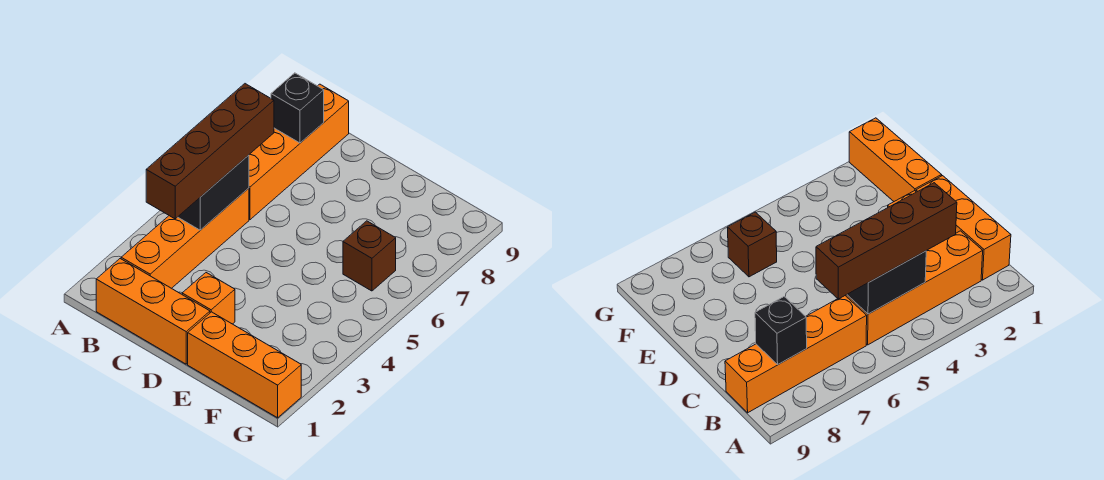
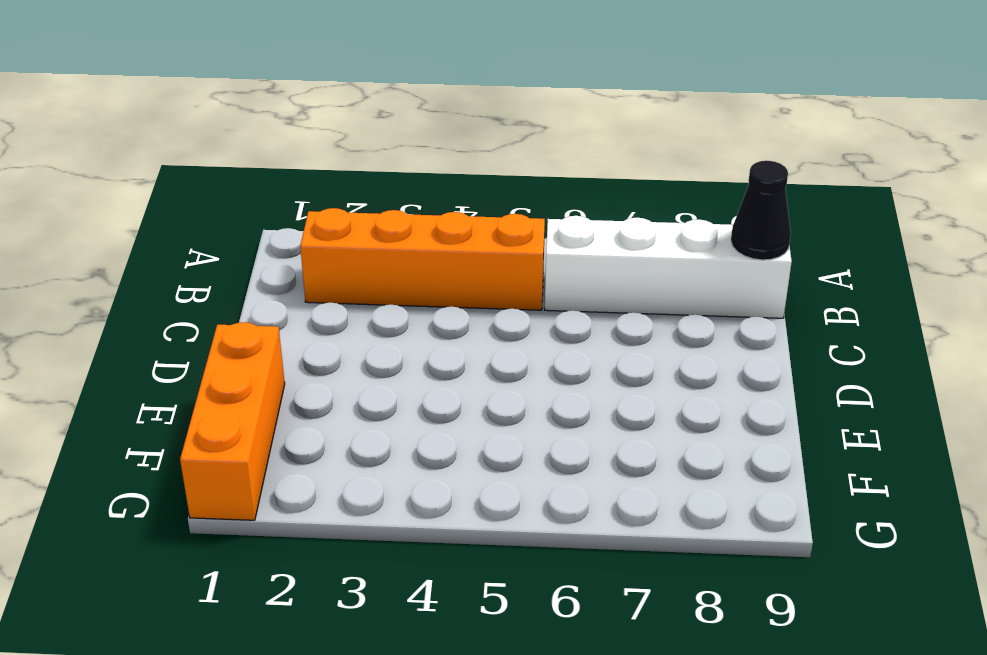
white brick B6:B9 level 1 -> orange brick B6:B9 level 1
black cone B9 level 2 -> none
none -> orange brick B1:D1 level 1
none -> orange brick D2 level 1

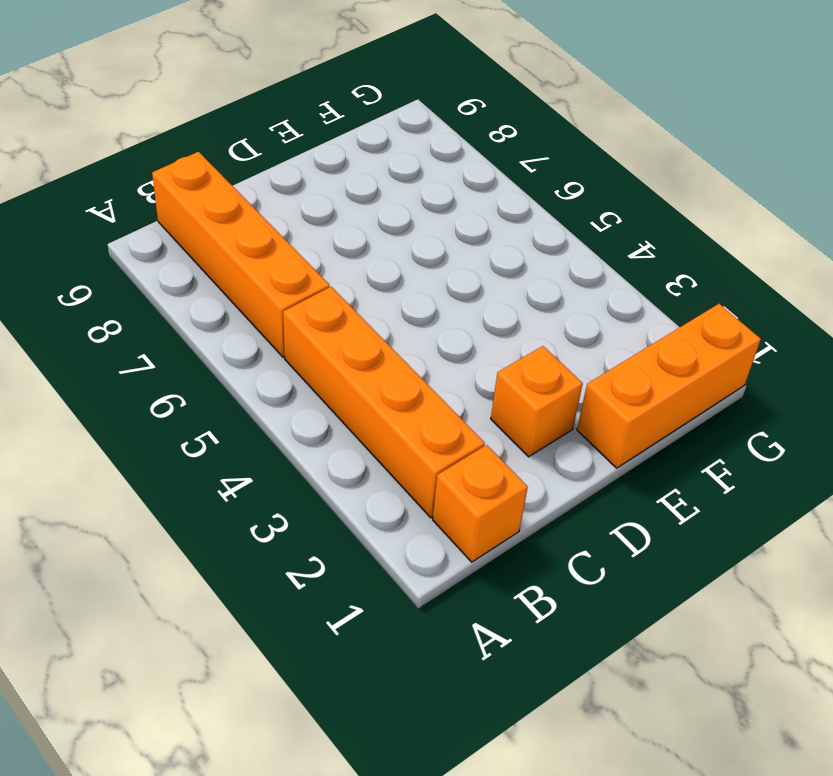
orange brick B1 level 1 -> orange brick B1:D1 level 1
none -> brown brick F6 level 1
none -> black brick B4:B5 level 2

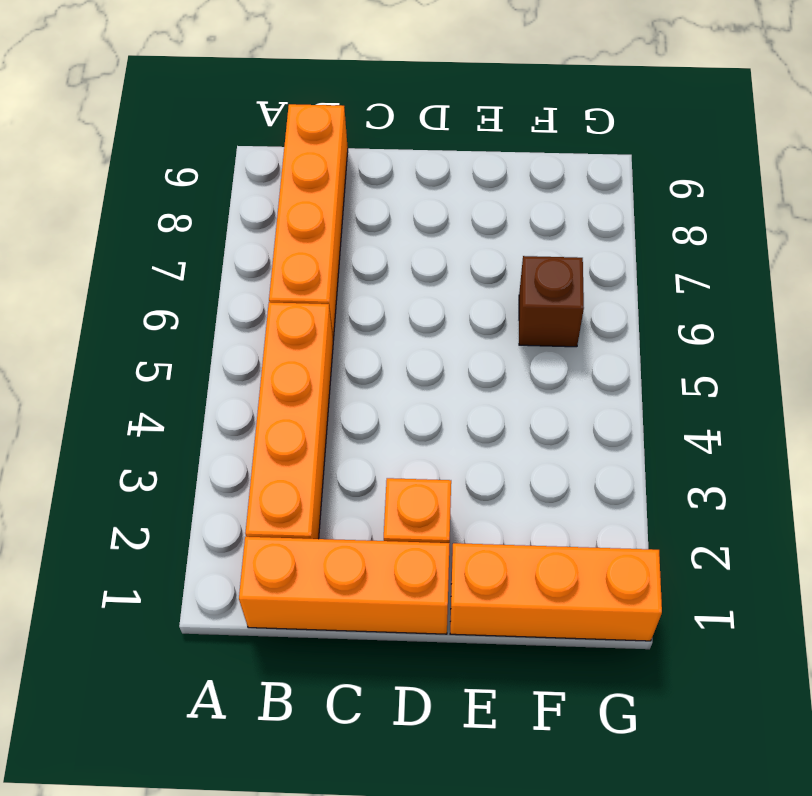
none -> black brick B4:B5 level 2
none -> black brick B8 level 2

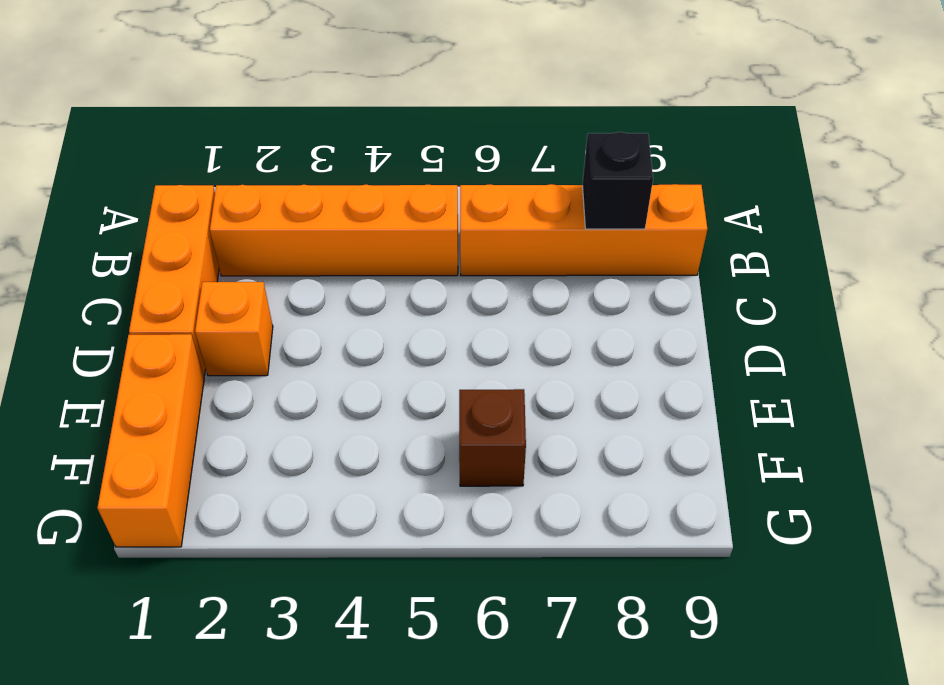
none -> black brick B4:B5 level 2
none -> brown brick B3:B6 level 3

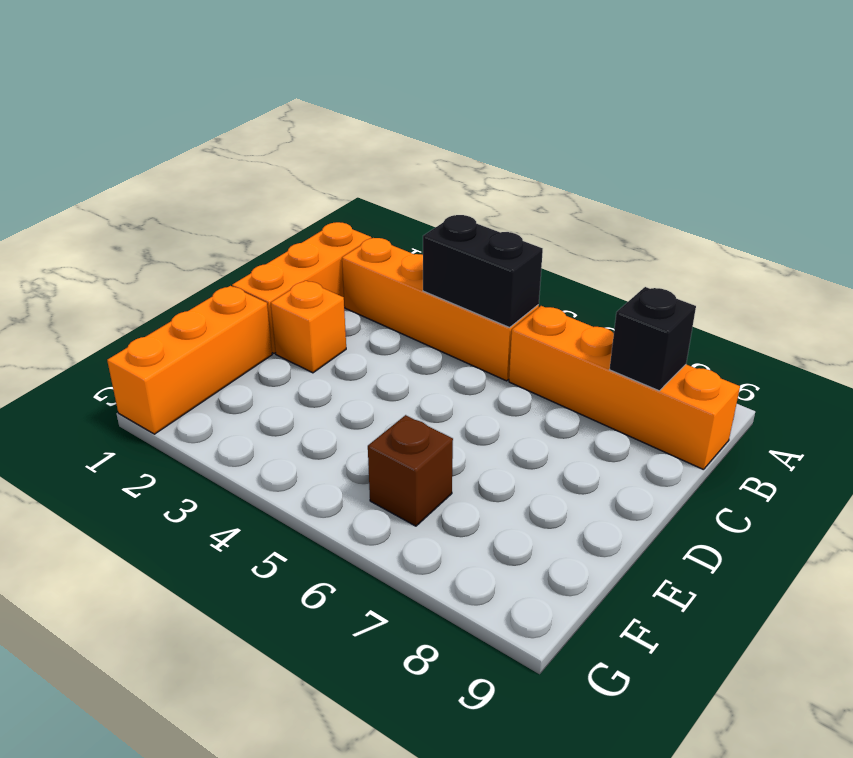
none -> brown brick B3:B6 level 3

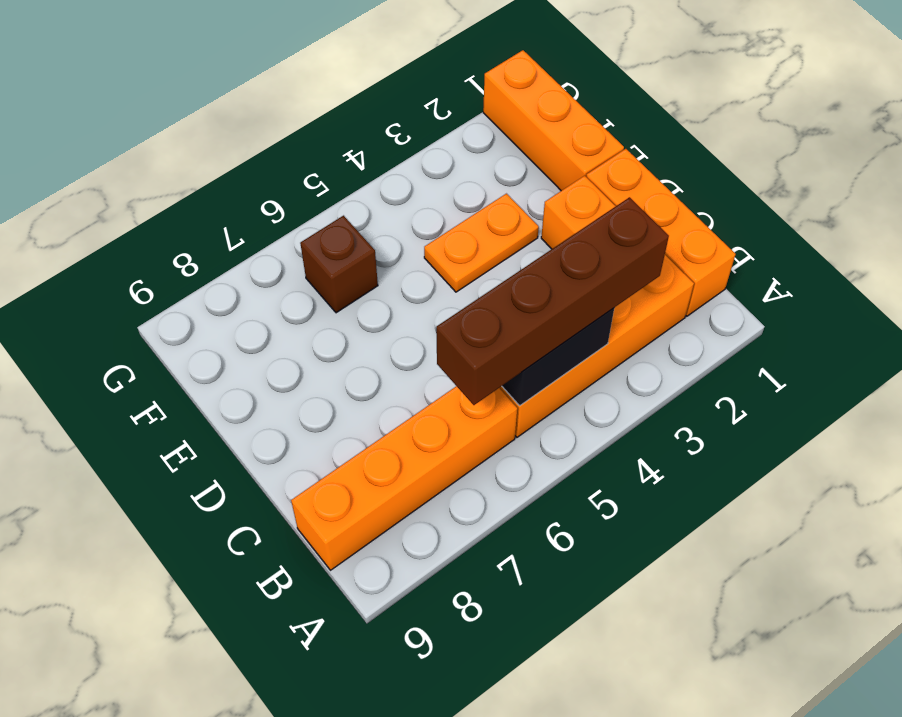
orange plate E3:E4 level 1 -> none
none -> black brick B8 level 2

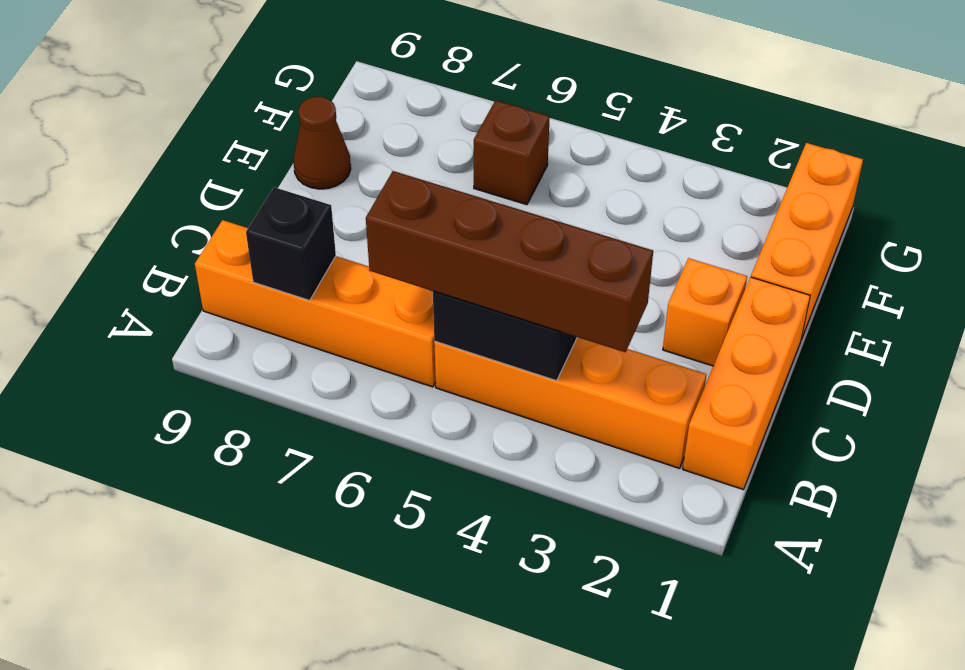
brown cone E9 level 1 -> none

